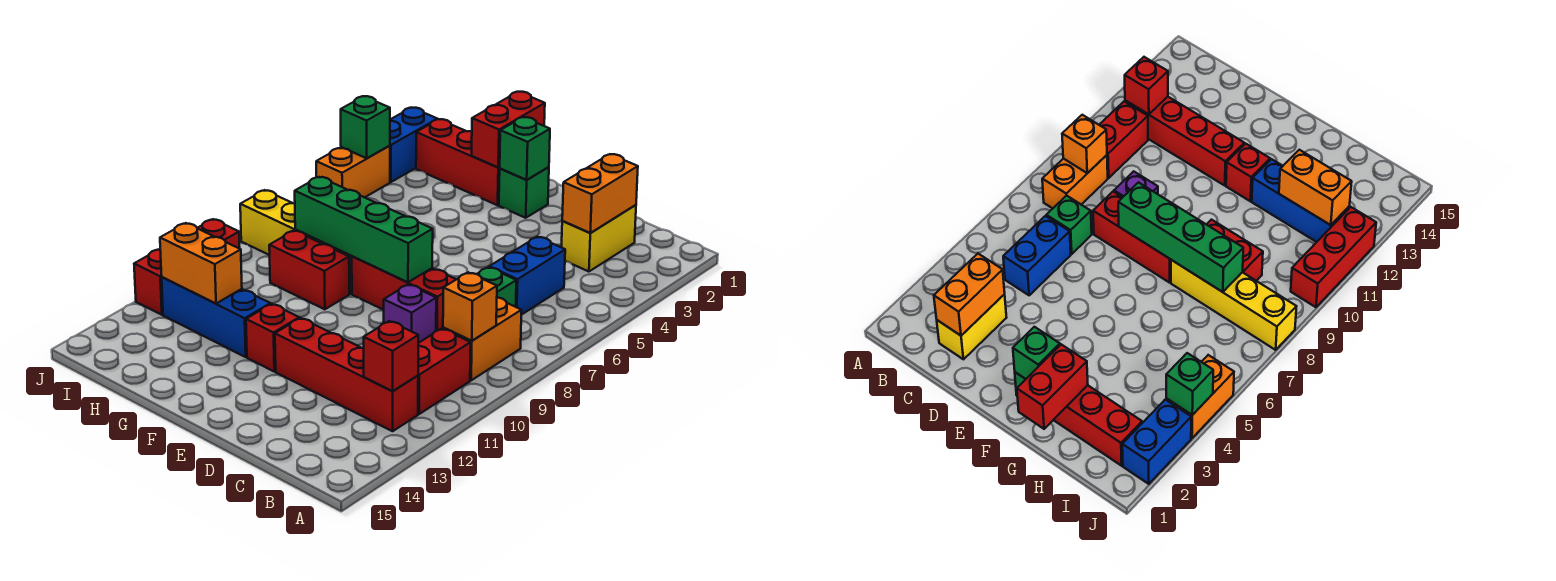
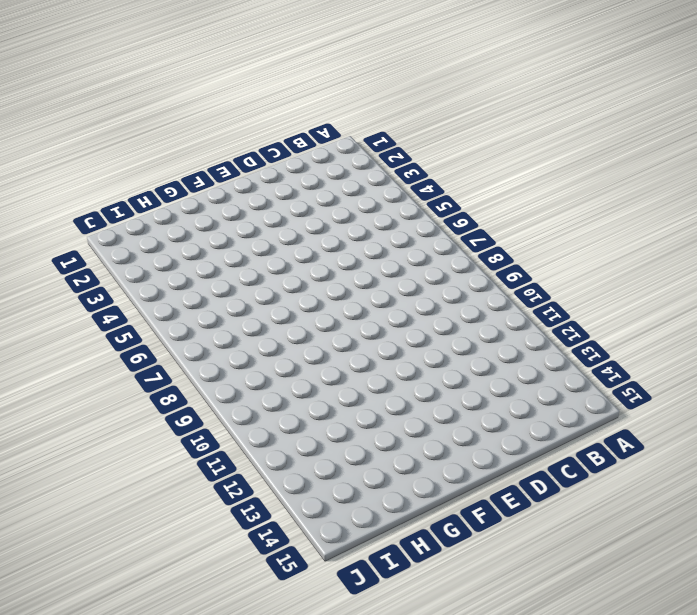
none -> orange brick B8:B9 level 1
none -> red brick B10:B11 level 1
none -> red brick B12:E12 level 1

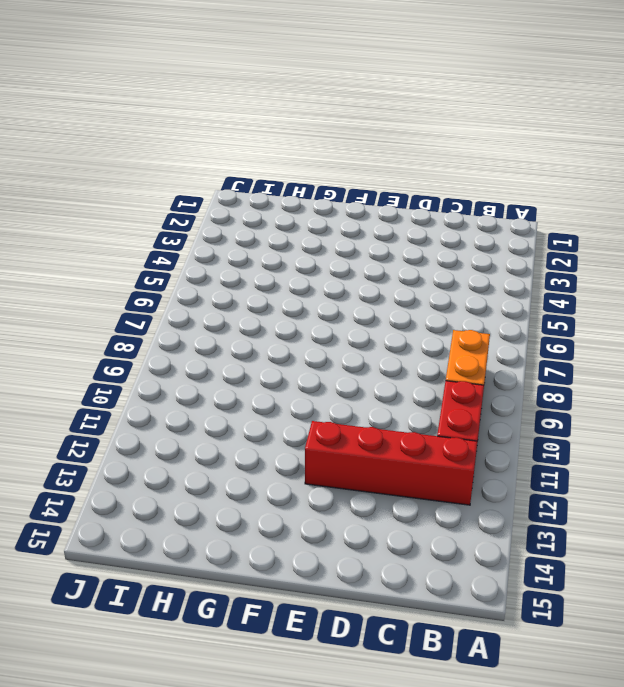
none -> yellow brick C2:C3 level 1
none -> blue brick C5:C6 level 1
none -> green brick C7 level 1

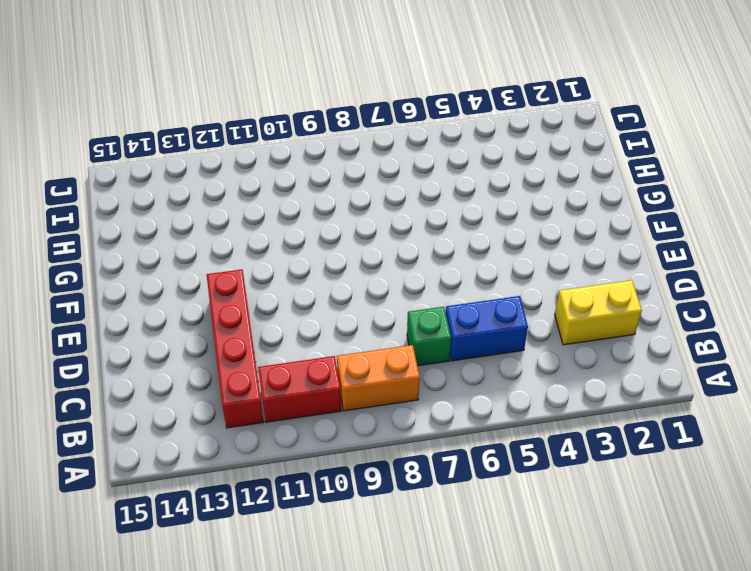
none -> red brick D8:F8 level 1
none -> purple brick D9 level 1
none -> green brick F2 level 1

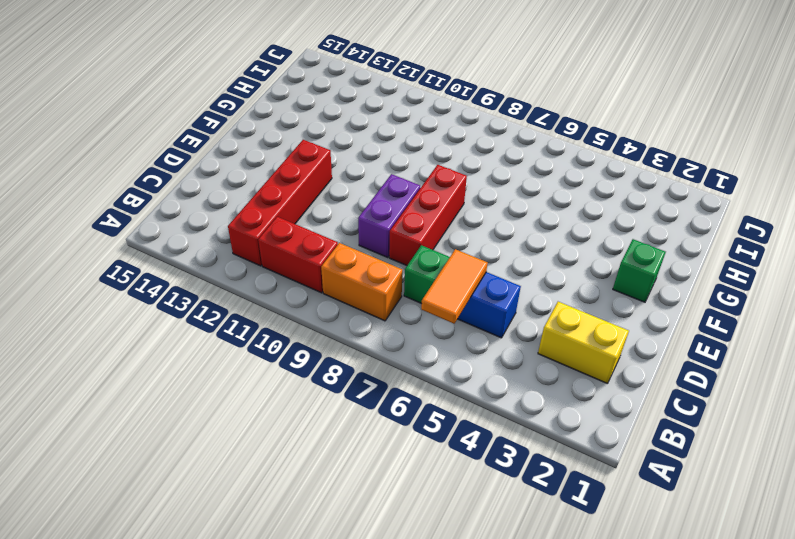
orange tile B6:C6 level 2 -> none
purple brick D9:E9 level 1 -> purple brick D9 level 1
none -> red brick F12 level 1
none -> red brick G2:I2 level 1
none -> yellow brick G8:J8 level 1

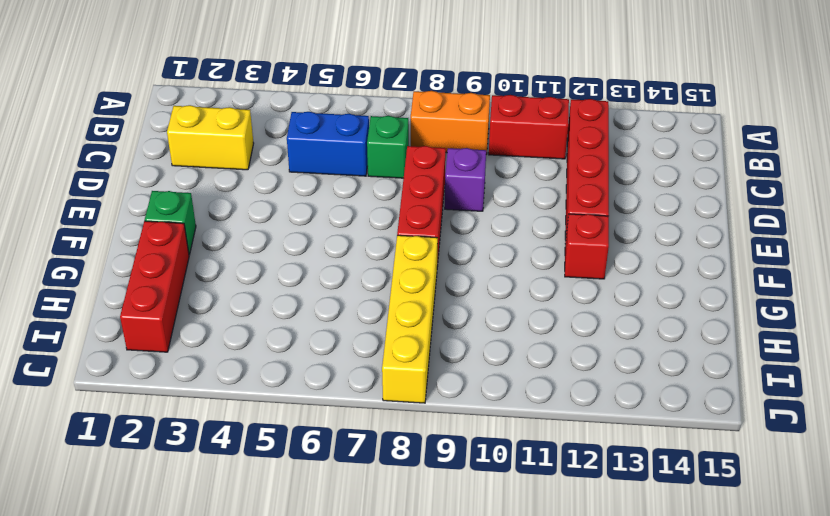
none -> red brick G9:H9 level 1
none -> blue brick G12:I12 level 1
none -> blue brick J2:J3 level 1

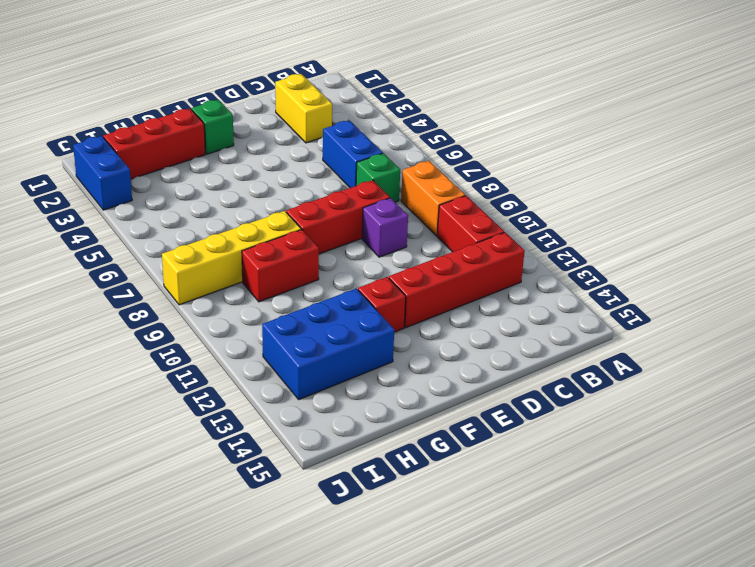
blue brick G12:I13 level 1 -> blue brick G12:I12 level 1
none -> orange brick J4:J5 level 1
none -> red brick J10:J12 level 1
none -> orange brick B9 level 2

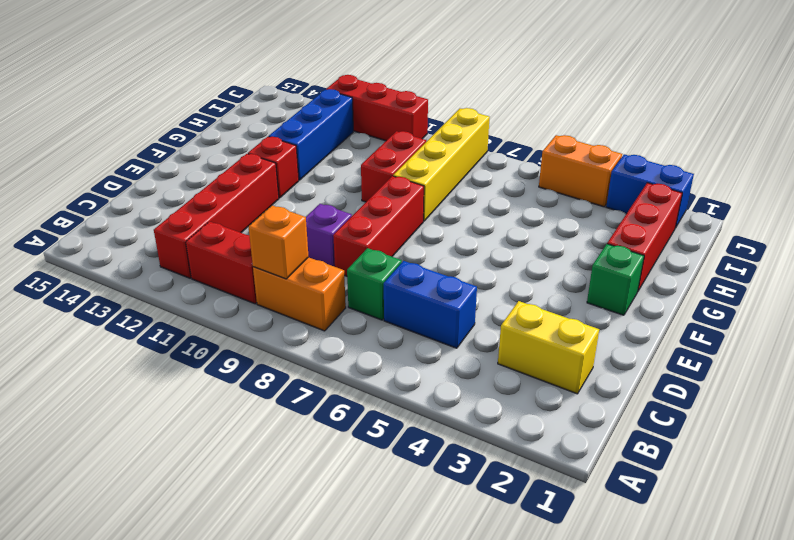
none -> red brick B12 level 2
none -> orange brick C2:C3 level 2
none -> green brick E8:H8 level 2

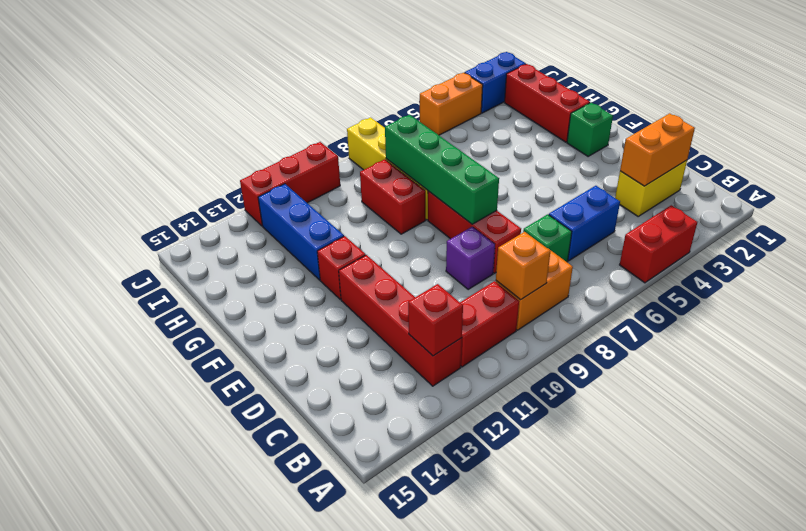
red brick A4:A5 level 1 -> red brick G1:G2 level 2
none -> green brick F2 level 2
none -> orange brick H12:I12 level 2
none -> green brick J4 level 2

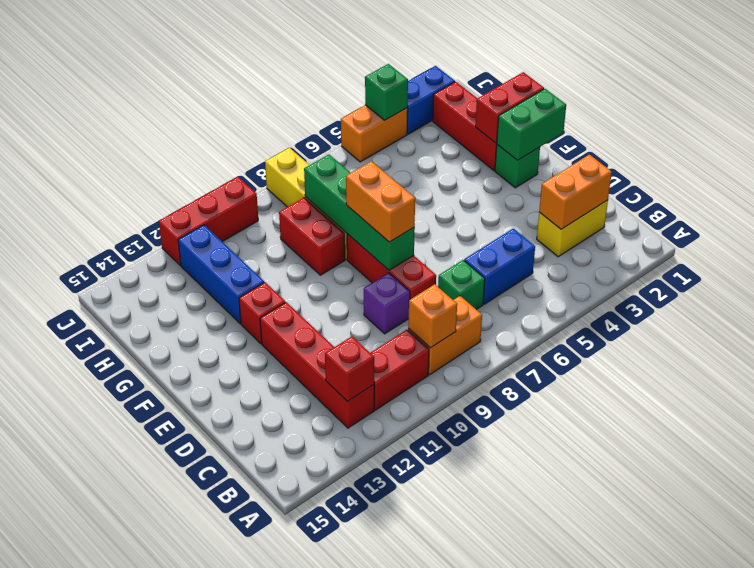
orange brick E8:F8 level 3 -> orange brick H12:I12 level 2
green brick F1:F2 level 2 -> green brick F2 level 2

